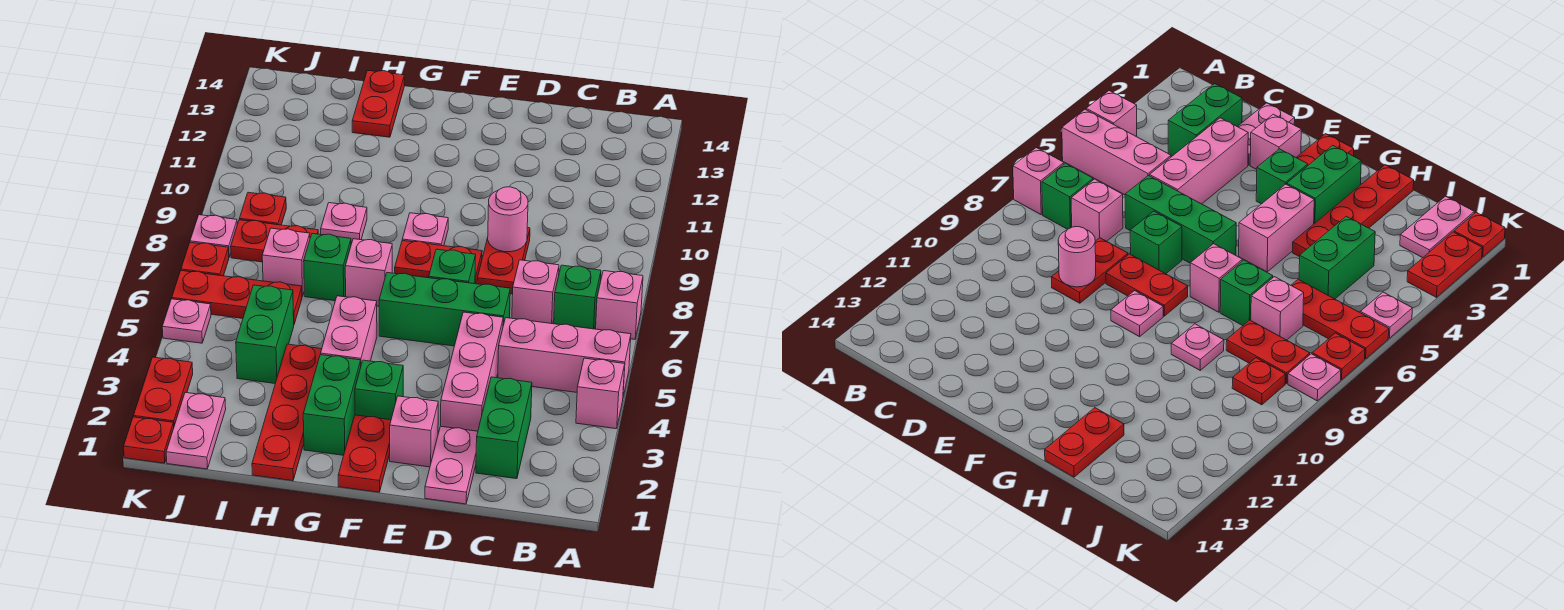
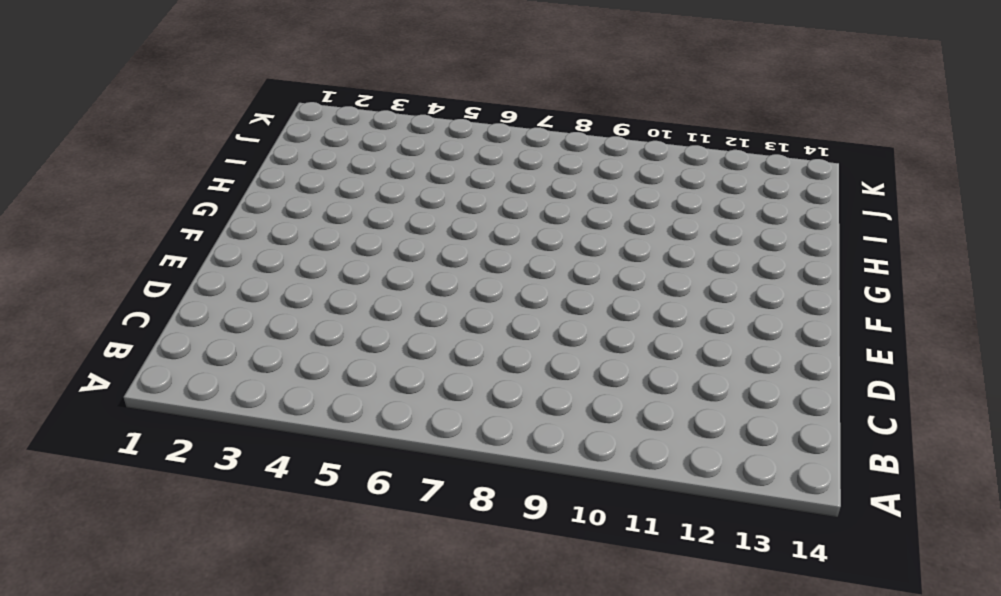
none -> pink brick A4 level 1
none -> pink brick A5:C5 level 1
none -> pink brick A7 level 1
none -> green brick B7 level 1

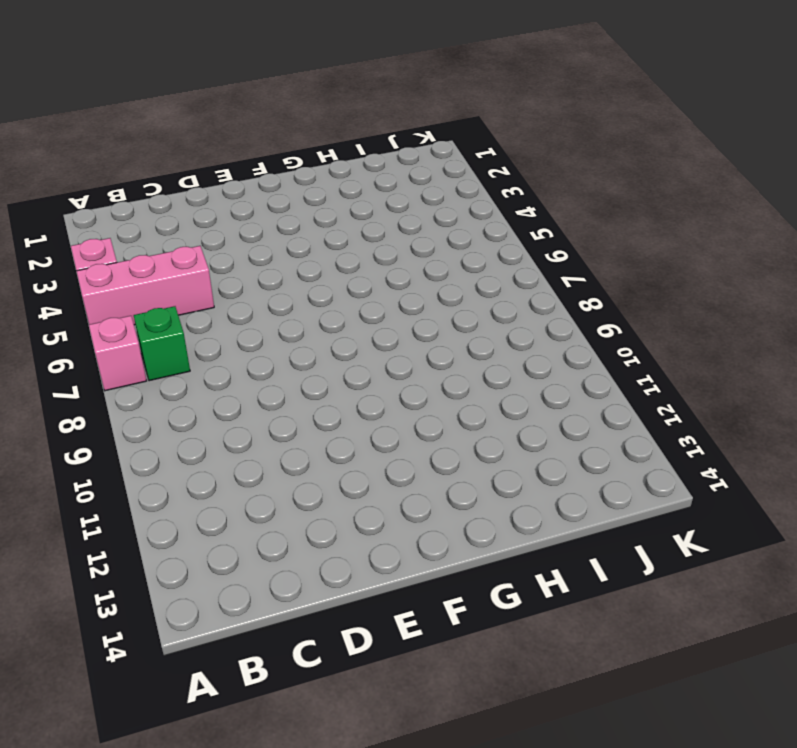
none -> green brick C2:C3 level 1
none -> pink brick C7 level 1
none -> pink plate D1:D2 level 1
none -> pink brick D3:D5 level 1

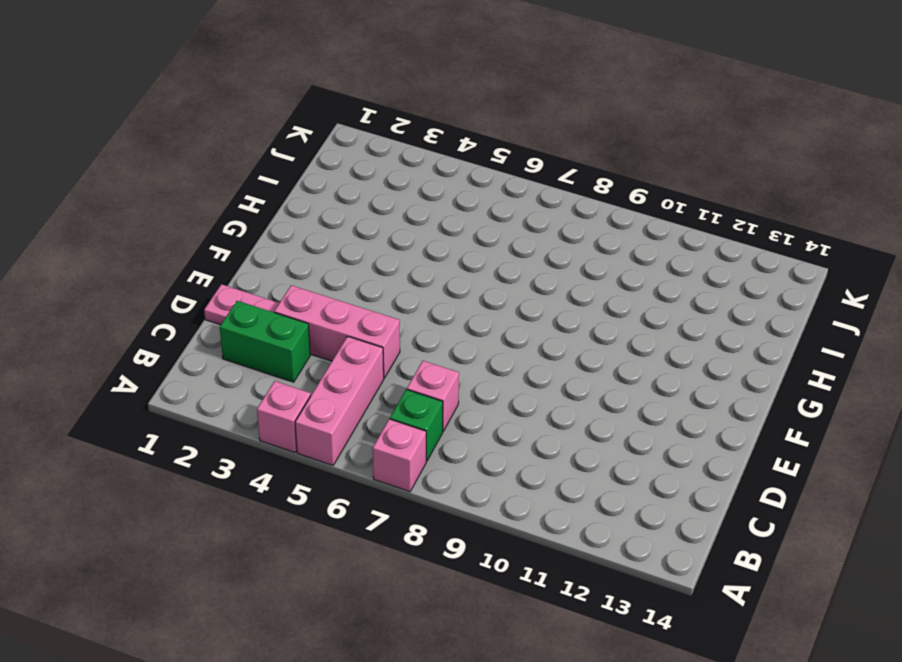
none -> green brick D6:F6 level 1
none -> red plate D8:D9 level 1
none -> pink brick E2 level 1
none -> green brick E7 level 1

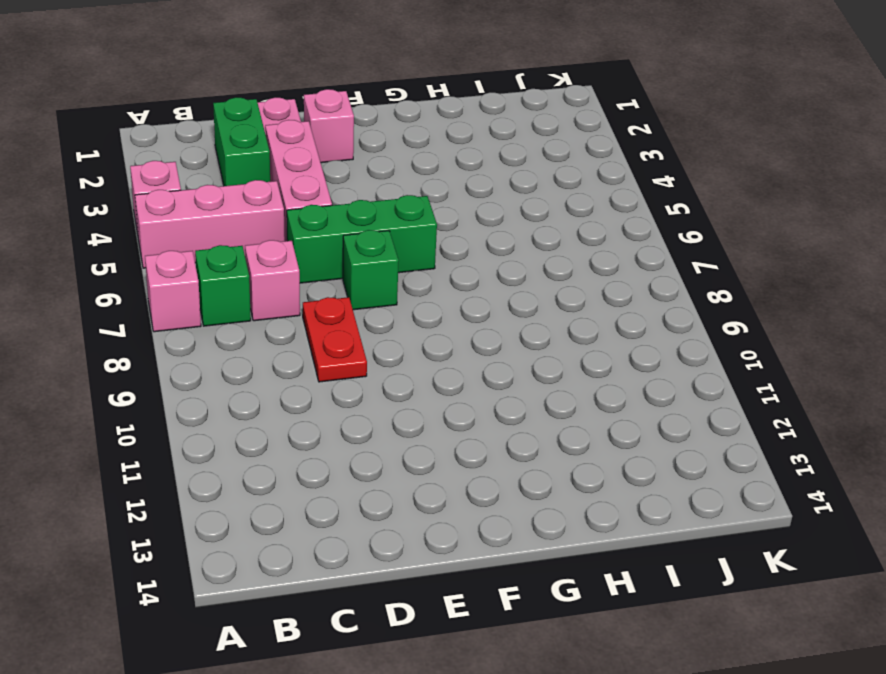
none -> red plate E8:F8 level 1
none -> red plate F1:F2 level 1
none -> green brick F3 level 1
none -> pink plate F9 level 1

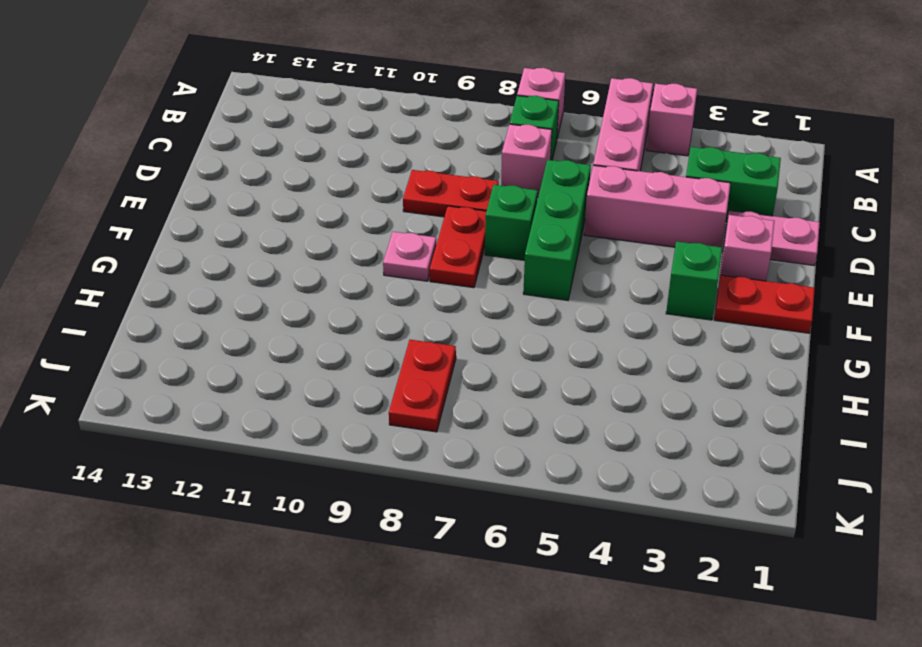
none -> green brick G2:G3 level 1
none -> pink brick G4:G5 level 1
none -> pink brick G7 level 1
none -> red plate H1:H4 level 1

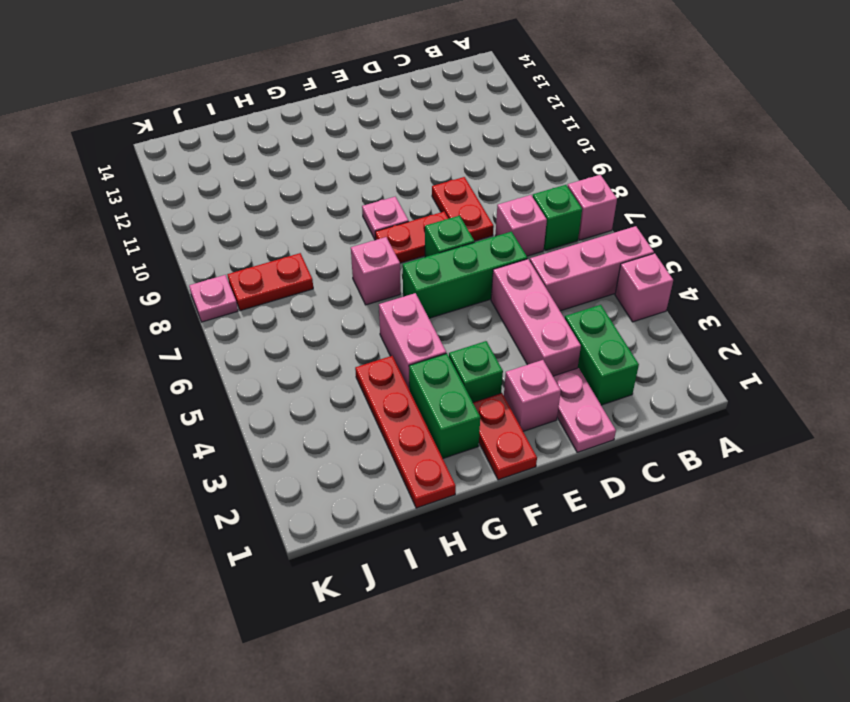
none -> green brick H7 level 1
none -> pink plate H9 level 1
none -> red plate H13:H14 level 1
none -> green brick I4:I5 level 1

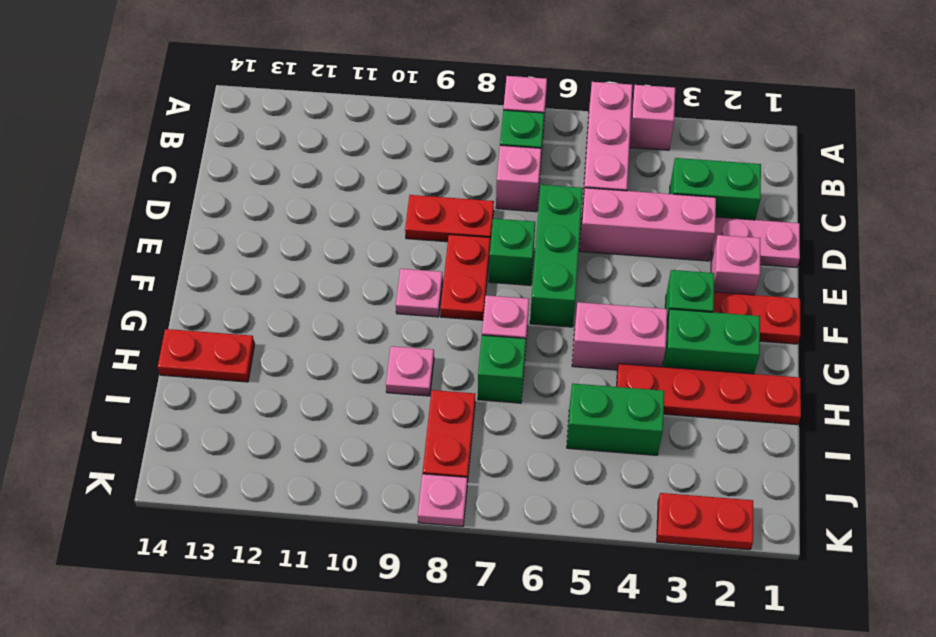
none -> red plate I6:K6 level 1
none -> pink brick I7 level 1
none -> pink plate J1:J2 level 1
none -> red plate J9 level 1

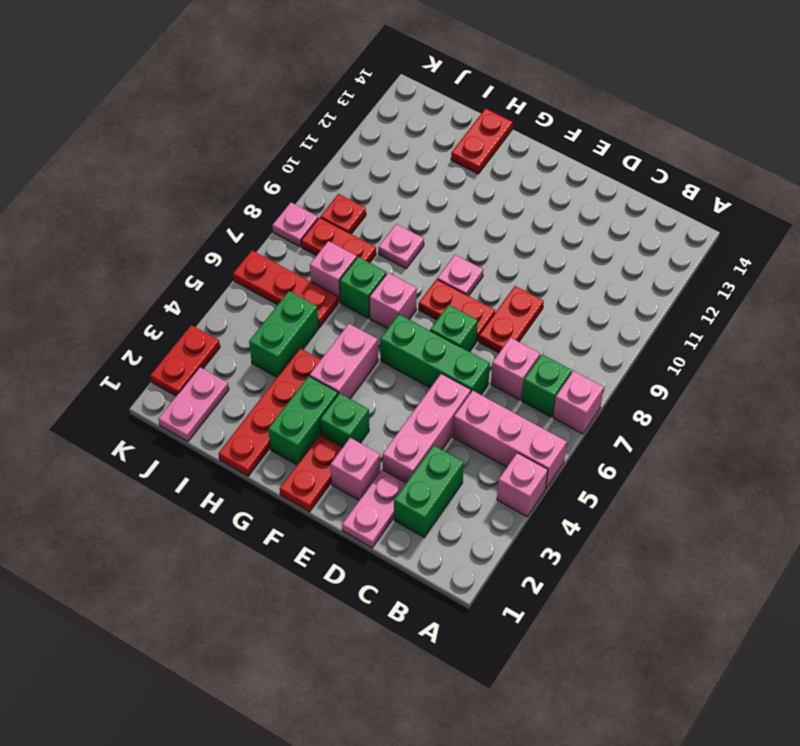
none -> red plate K1 level 1
none -> pink plate K5 level 1
none -> red plate K7 level 1
none -> pink round brick D9 level 2

